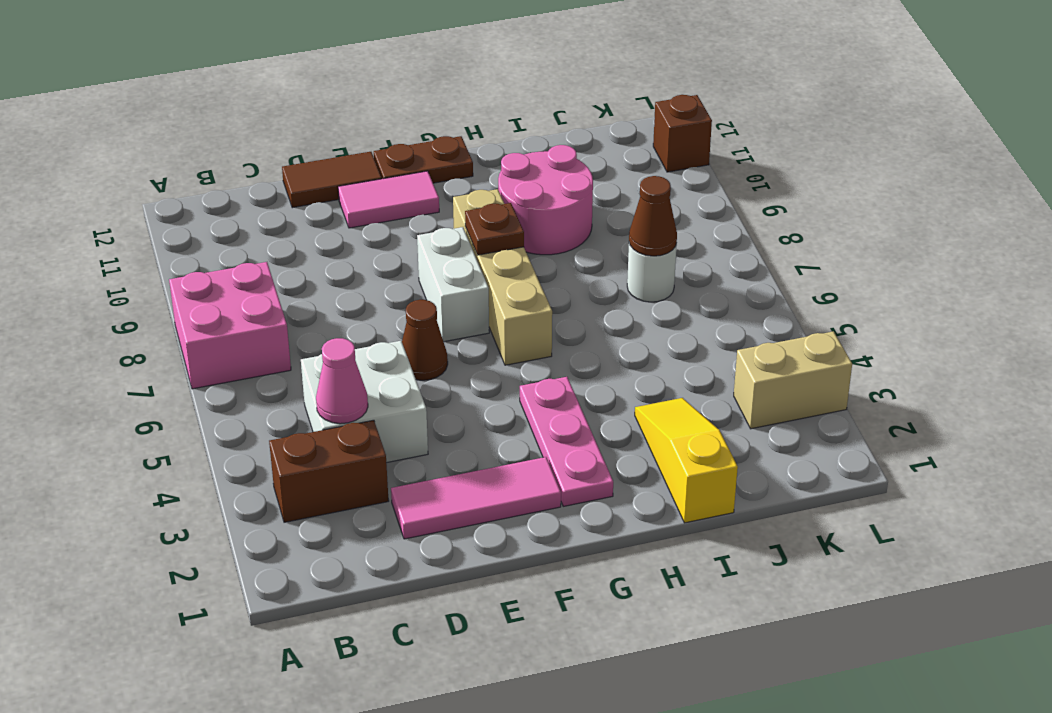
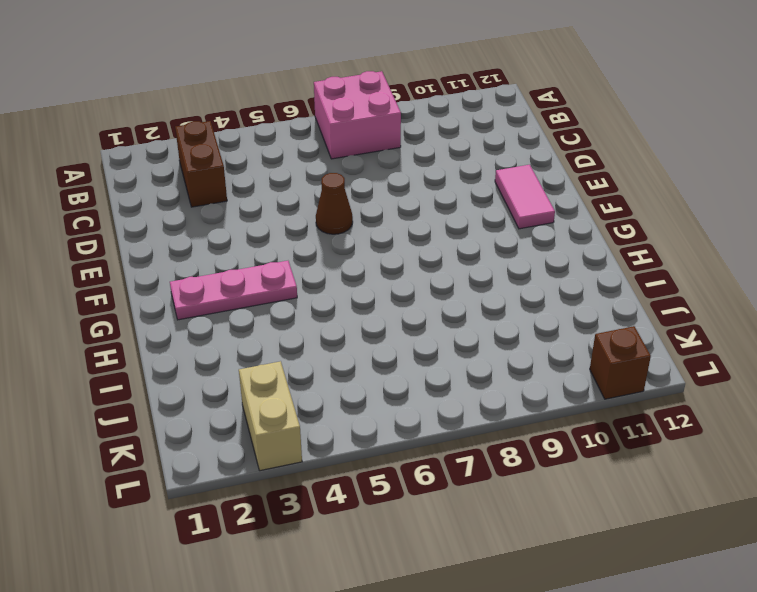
none -> white brick C4:D5 level 1
none -> pink tile D2:F2 level 1
none -> brown tile D12:E12 level 1

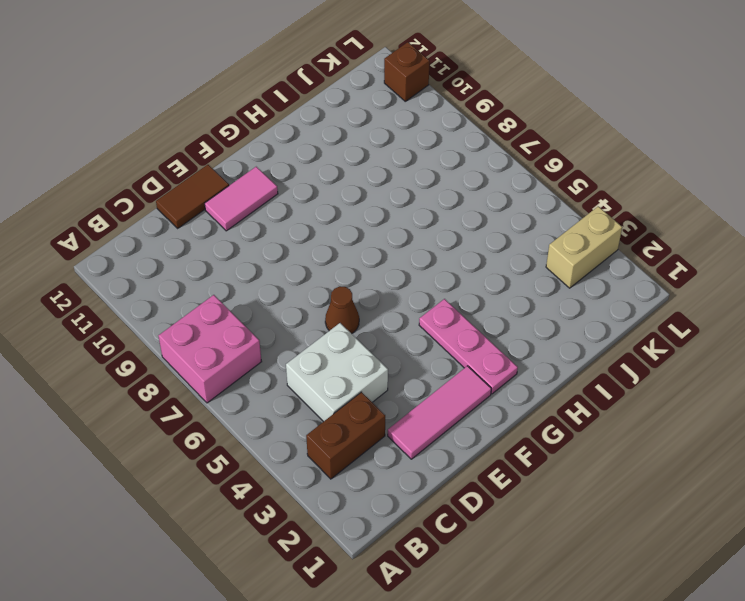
none -> white brick F7:F8 level 1
none -> brown plate F12:G12 level 1
none -> tan brick G6:G9 level 1

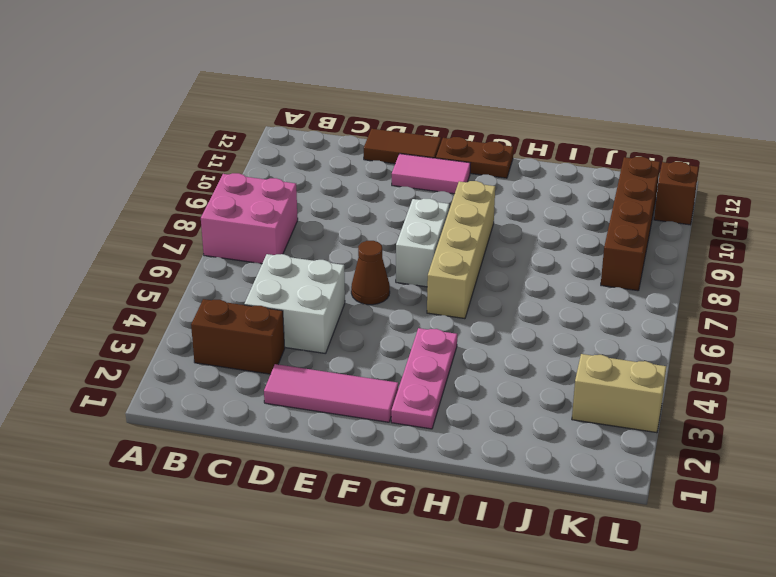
brown brick K8:K11 level 1 -> none
none -> pink round brick H9:I10 level 1
none -> yellow slope I1:I3 level 1 top 1
none -> white round brick J7 level 1

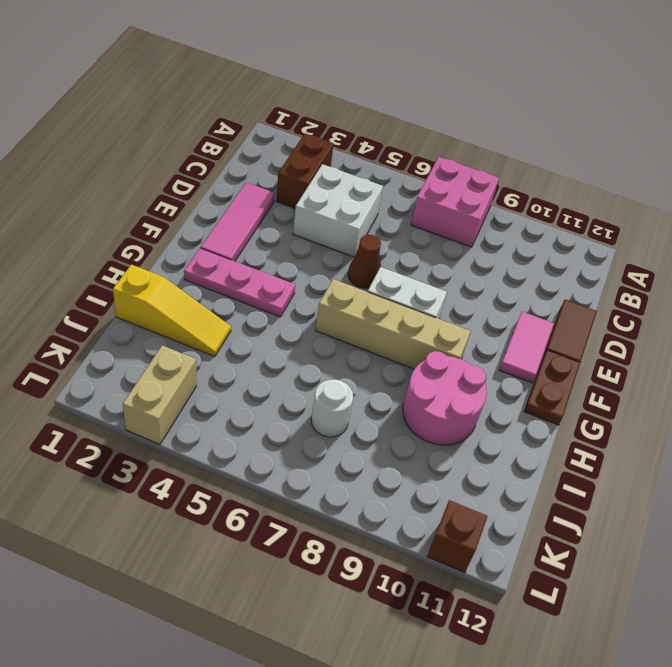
none -> pink cone C4 level 2
none -> brown plate G8 level 2
none -> brown cone J7 level 2

